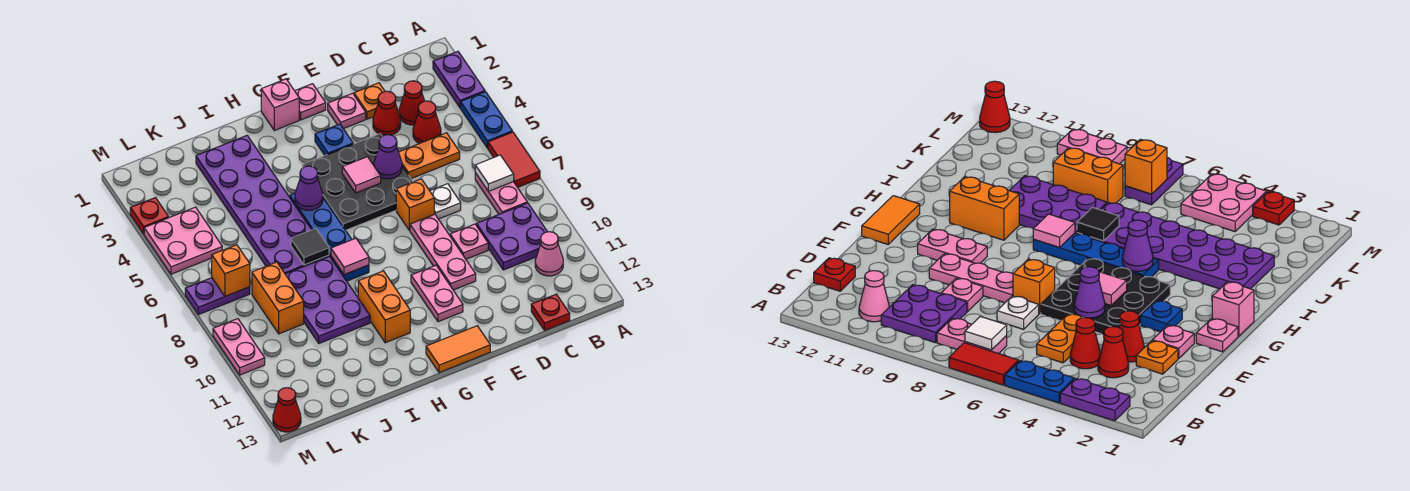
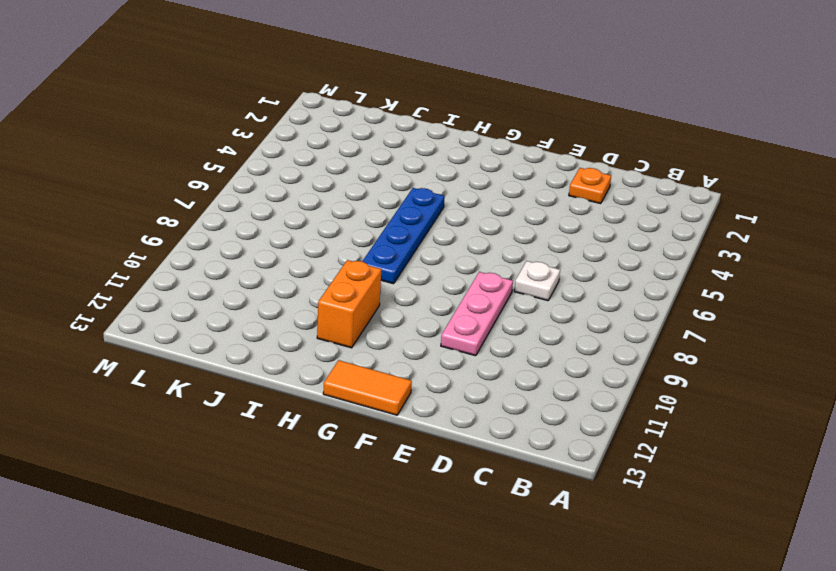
none -> purple plate A2:A3 level 1
none -> blue plate A4:A5 level 1
none -> red tile A6:A7 level 1
none -> pink plate B7:B8 level 1

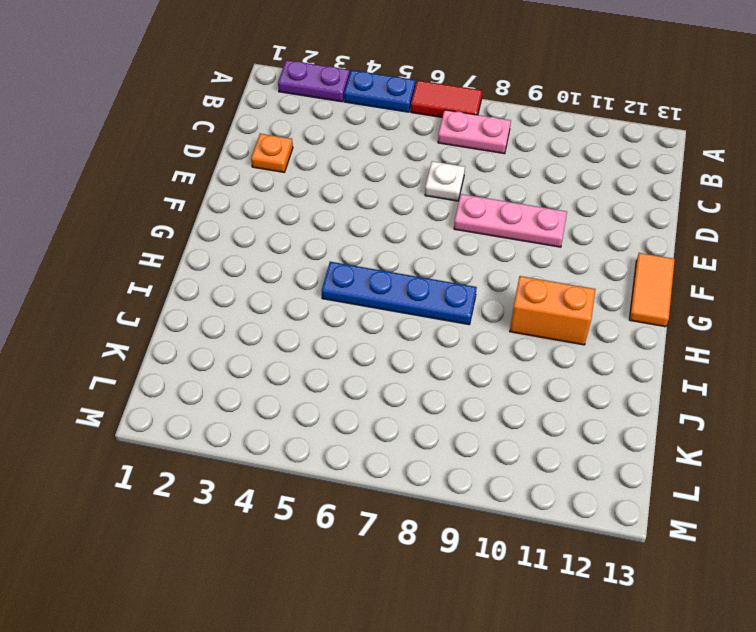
none -> purple plate B9:C10 level 1
none -> pink cone B11 level 1
none -> red cone C3 level 1
none -> red cone C4 level 1

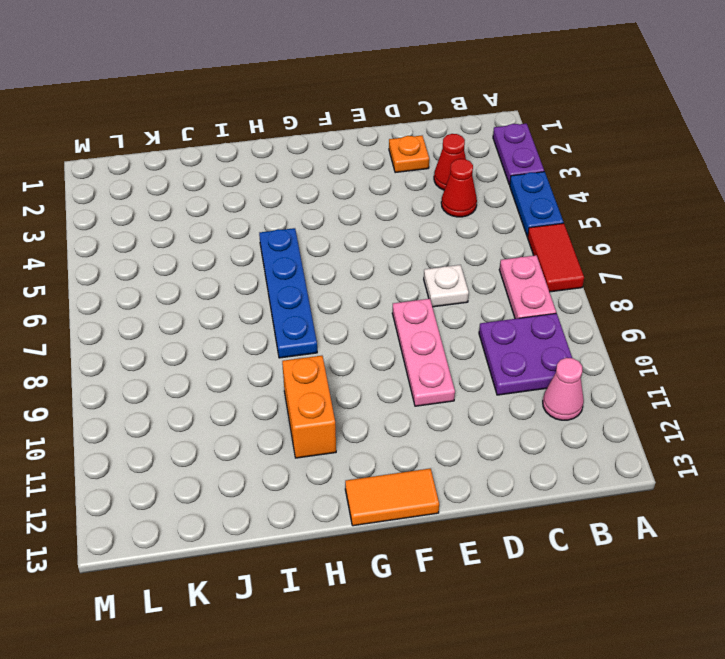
none -> orange plate C5:D5 level 1
none -> red plate C13 level 1
none -> red cone D3 level 1
none -> pink plate D9 level 1

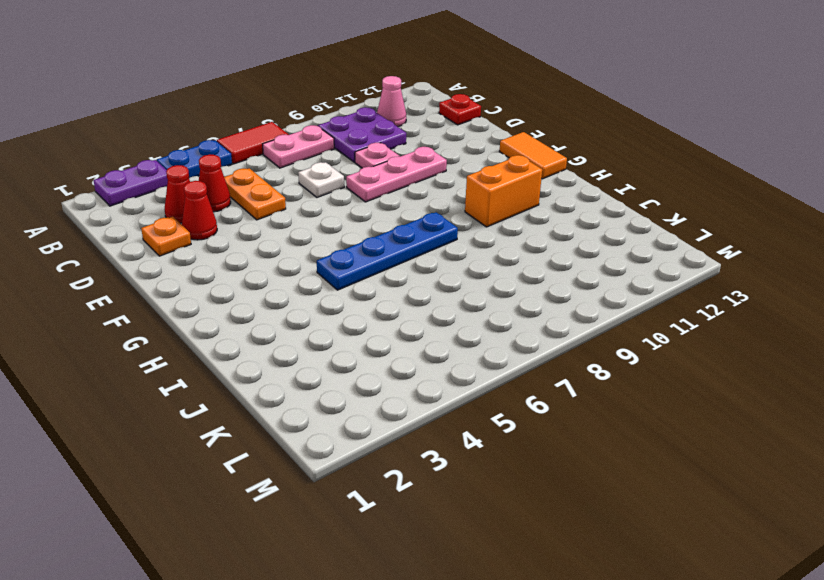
none -> pink plate E2 level 1
none -> black plate E4:G6 level 1
none -> orange brick E7 level 1
none -> pink plate F1 level 1

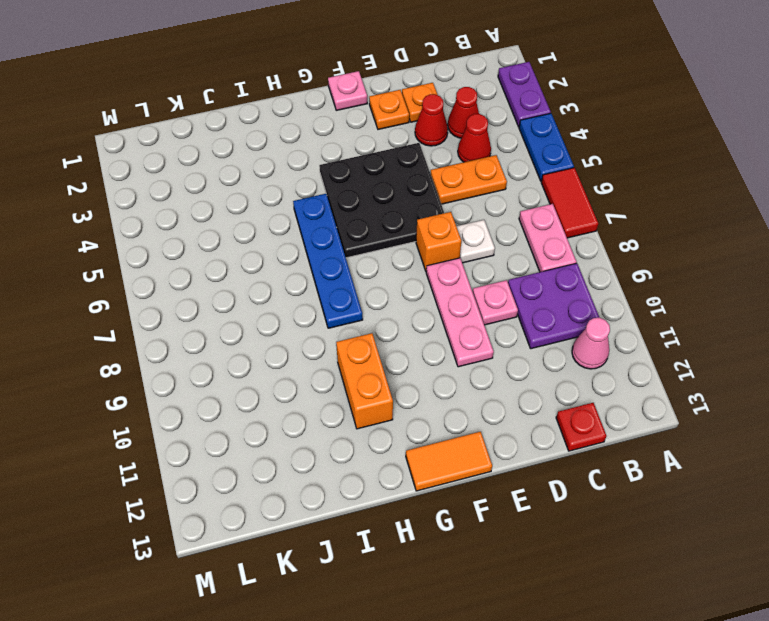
orange plate E2 level 1 -> pink plate E2 level 1
none -> blue plate F3 level 1
none -> pink plate F10:F11 level 1
none -> pink brick G1 level 1
none -> purple plate I2:J7 level 1

